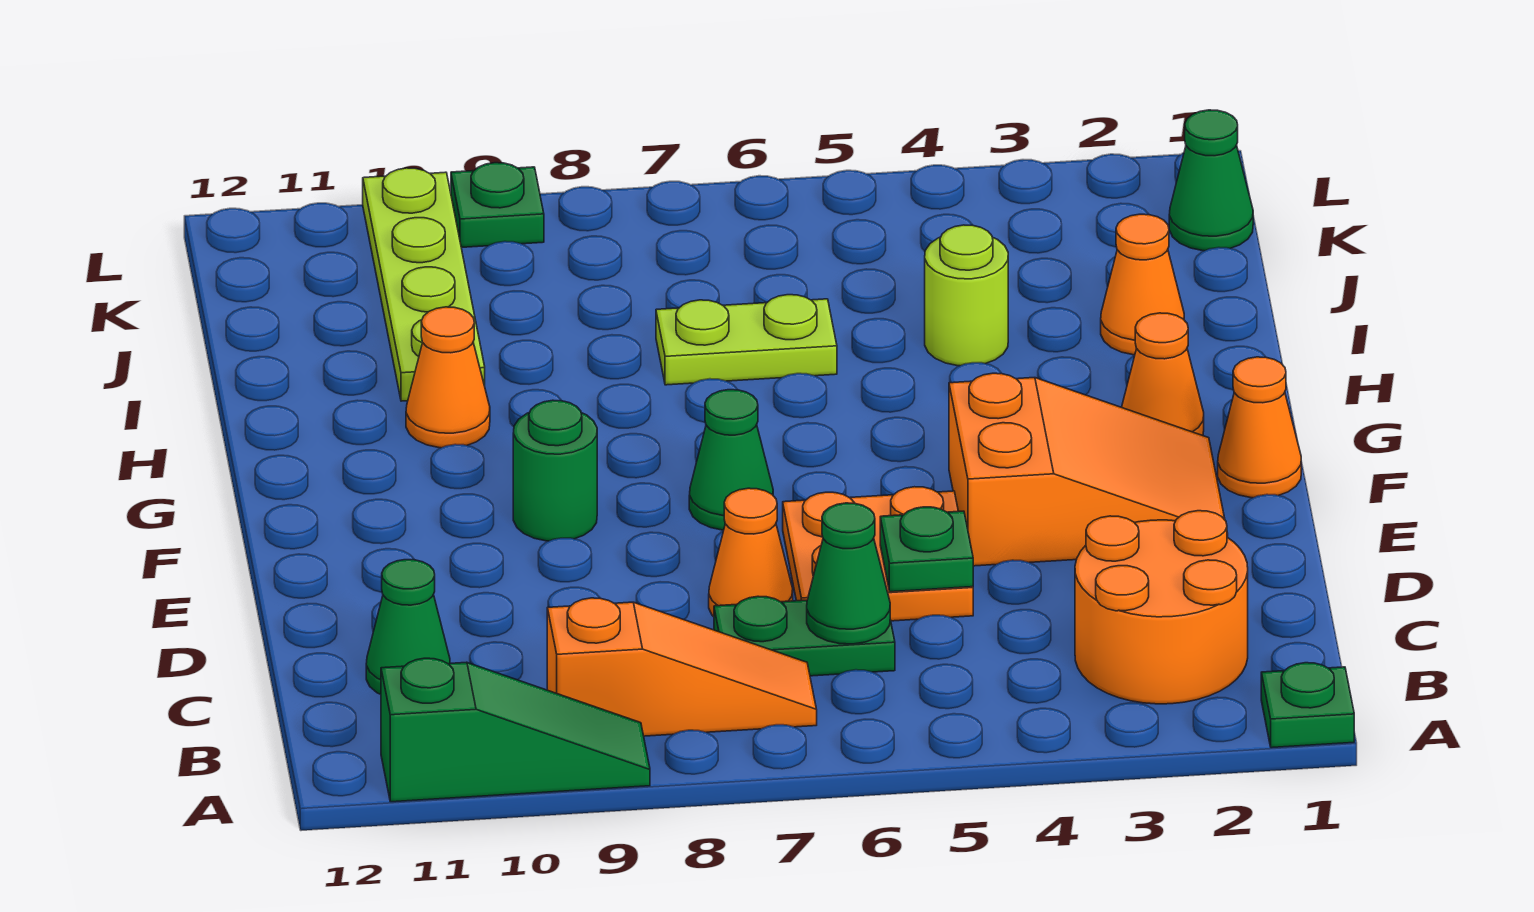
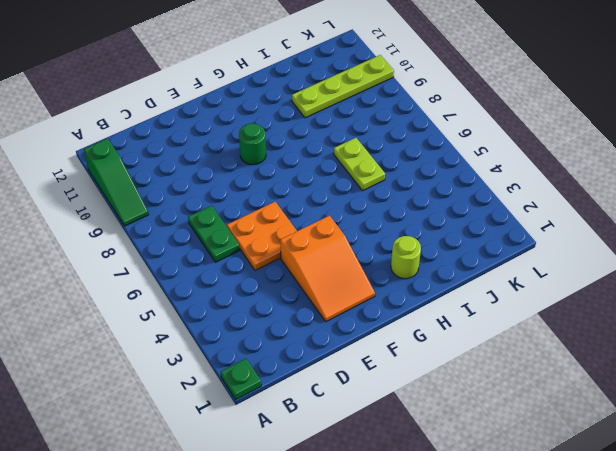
lime round brick H2 level 1 -> lime round brick I4 level 1
none -> orange round brick B2:C3 level 1
none -> orange slope B7:B9 level 1 top 9
none -> green cone C11 level 1

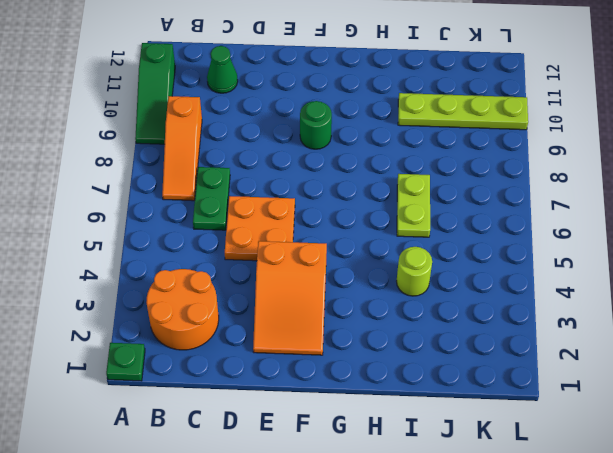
none -> orange cone D7 level 1
none -> orange cone F1 level 1
none -> green cone F7 level 1

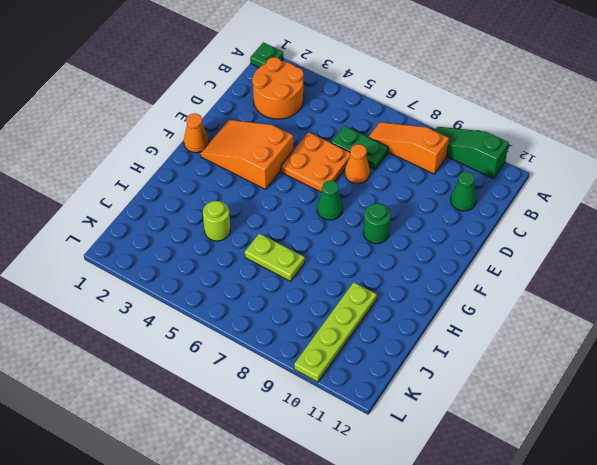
none -> orange cone G2 level 1
none -> orange cone H10 level 1
none -> orange cone I2 level 1

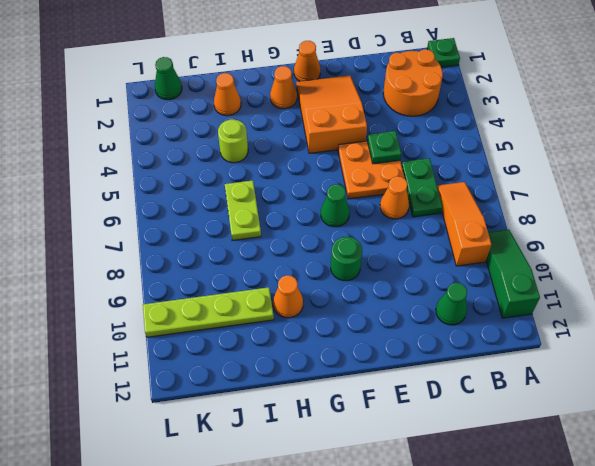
none -> green plate L9 level 1
none -> green cone C6 level 2

